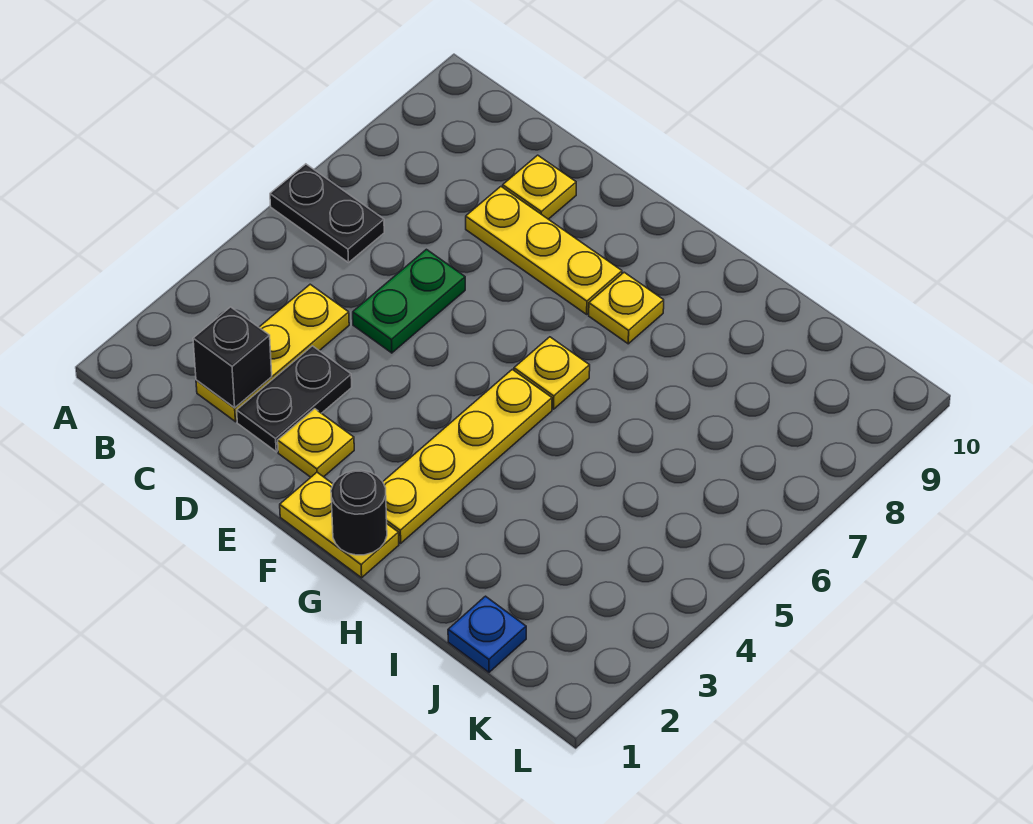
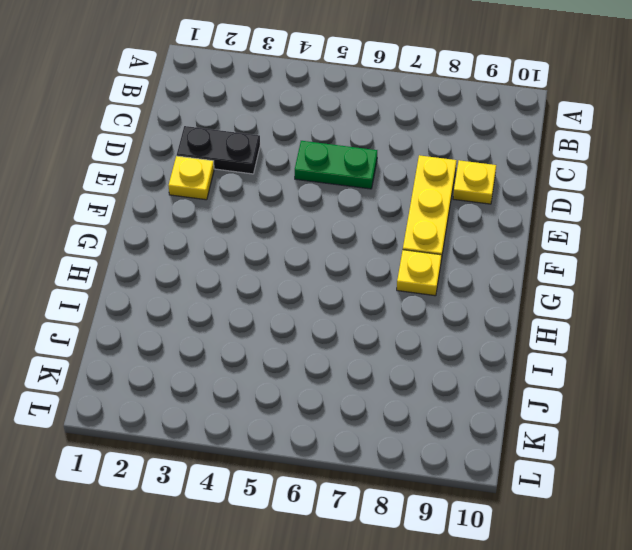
none -> black plate A6:B6 level 1
none -> yellow plate C2:C4 level 1
none -> yellow plate F1:G1 level 1

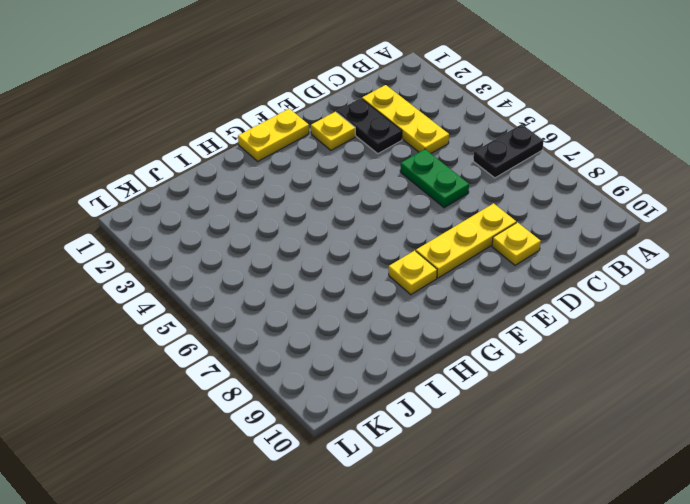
none -> yellow plate G2:G5 level 1
none -> yellow plate G6 level 1
none -> blue plate J1 level 1

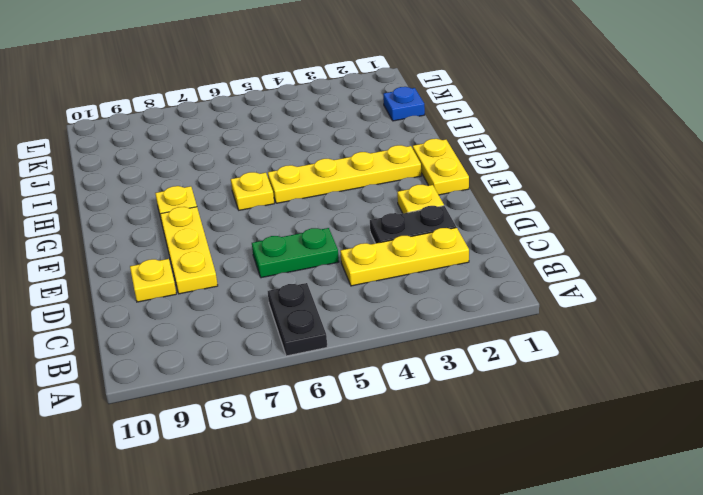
none -> black brick C2 level 2
none -> black round brick G1 level 2

